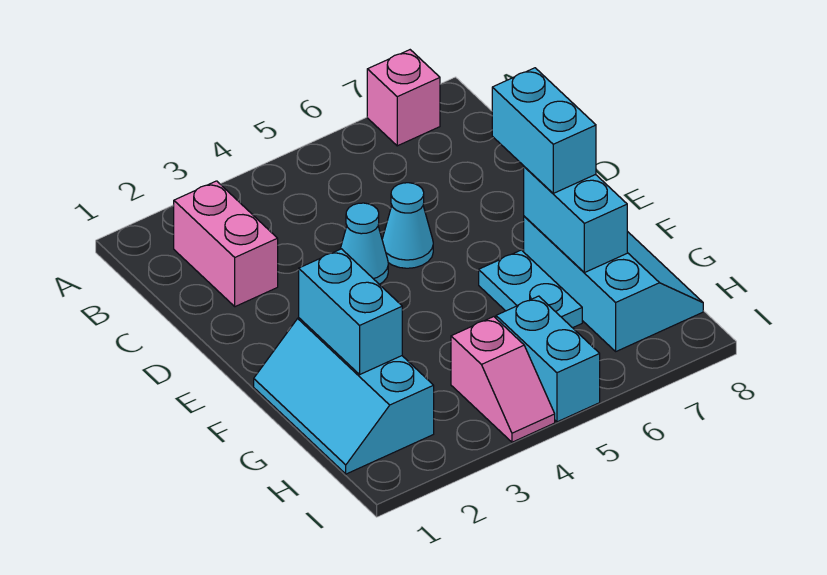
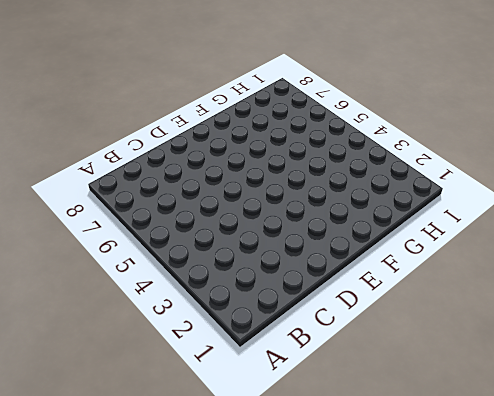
none -> pink brick A7 level 1
none -> pink brick B2:C2 level 1
none -> cyan cone D4 level 1

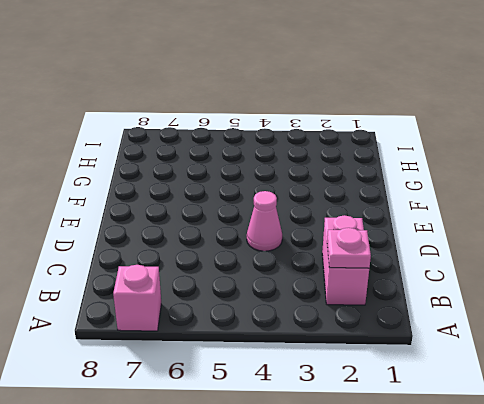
pink plate B2 level 2 -> none
pink cone D4 level 1 -> cyan cone D4 level 1
none -> cyan cone D5 level 1
none -> cyan slope F1:H2 level 1 top 2
none -> cyan plate F6:G6 level 1

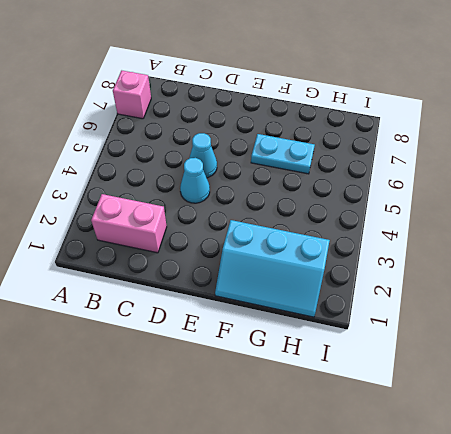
none -> cyan slope F7:H8 level 1 top 7
none -> pink slope H4:I4 level 1 top H
none -> cyan brick H5:I5 level 1

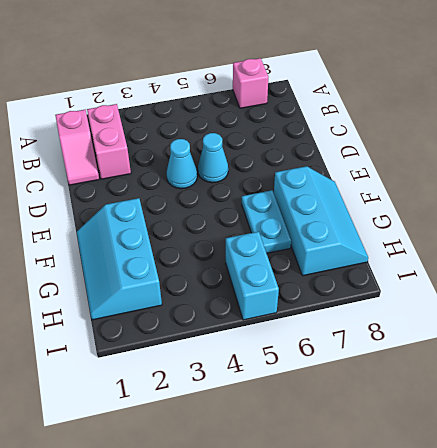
pink slope B1:C1 level 1 top B -> pink slope H4:I4 level 1 top H
none -> cyan brick F2:G2 level 2
none -> cyan brick F7:G7 level 2
none -> cyan brick E7:F7 level 3

